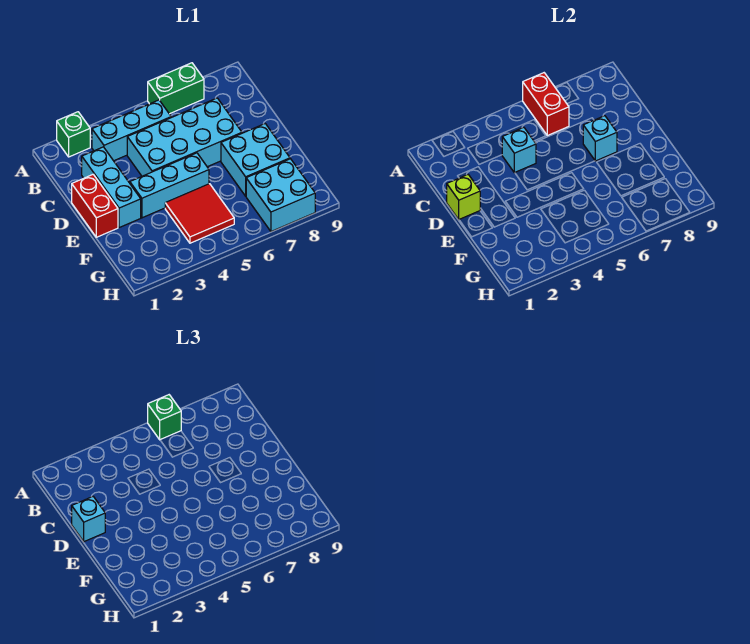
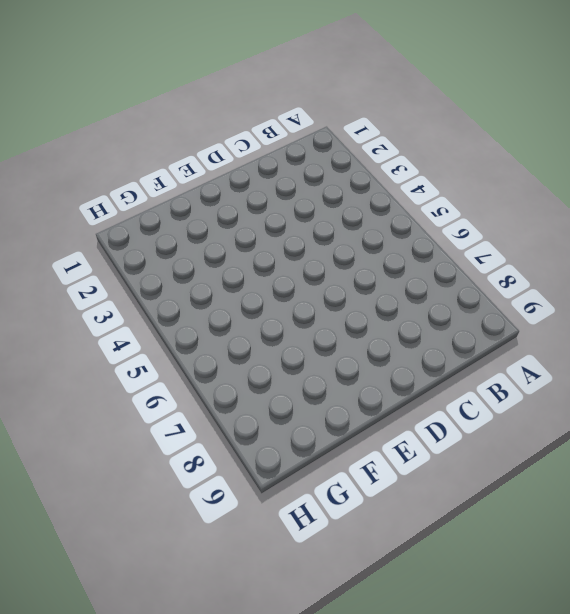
none -> green brick A2 level 1
none -> green brick A6:A7 level 1
none -> cyan brick B3:B5 level 1

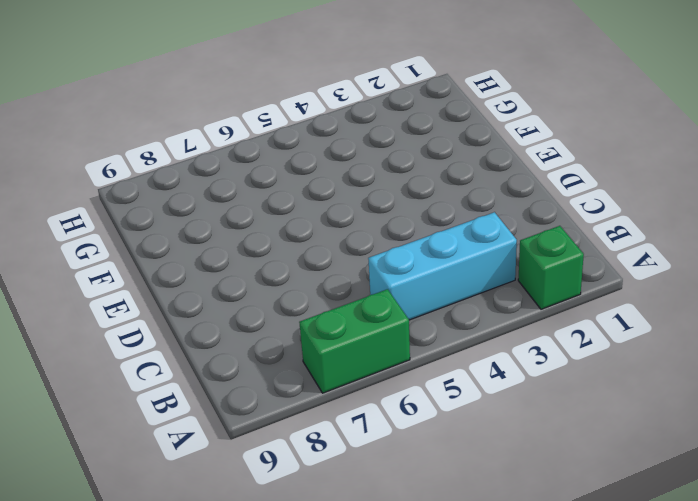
none -> cyan brick C2:E2 level 1
none -> cyan brick C4:D7 level 1
none -> red brick D1:E1 level 1

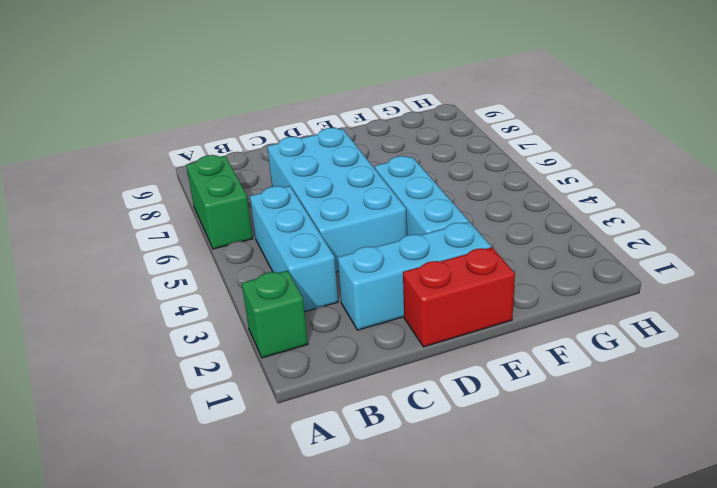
none -> cyan brick E7:F8 level 1
none -> red tile F4:G5 level 1
none -> cyan brick G7:H8 level 1

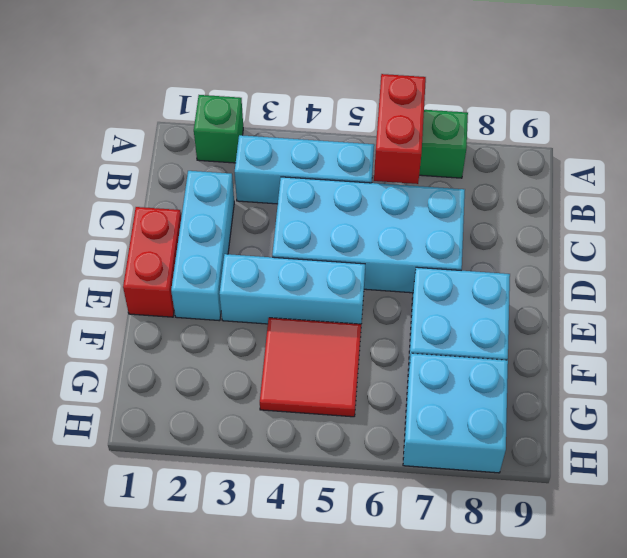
none -> cyan brick C4 level 2
none -> lime brick D1 level 2
none -> cyan brick D7 level 2

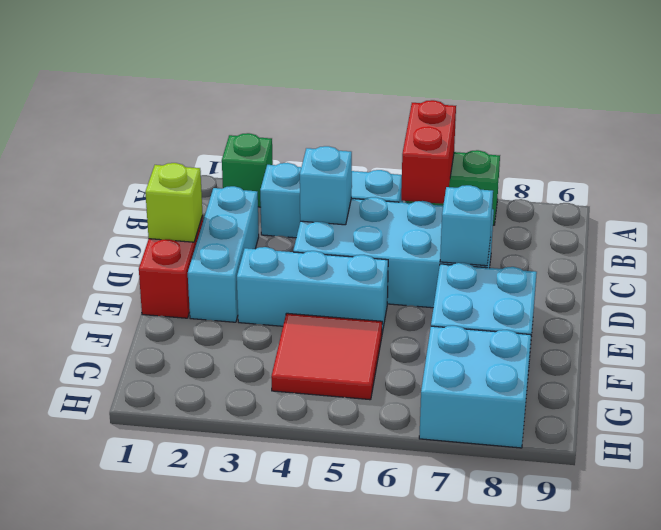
none -> green brick A6 level 3
none -> cyan brick D1 level 3

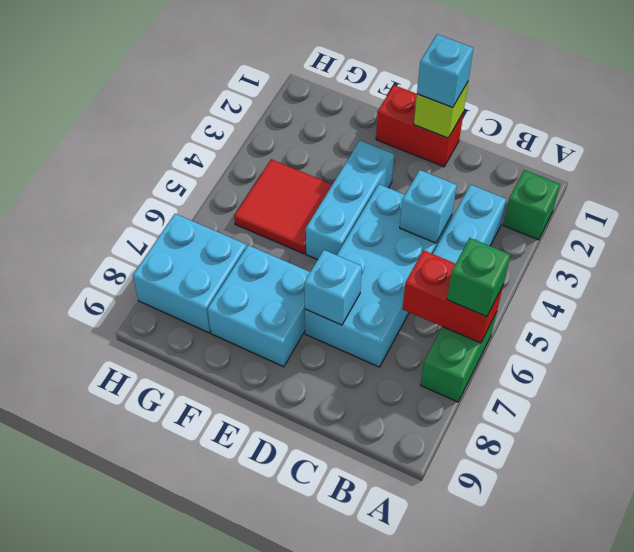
none -> cyan brick C2:E2 level 1

